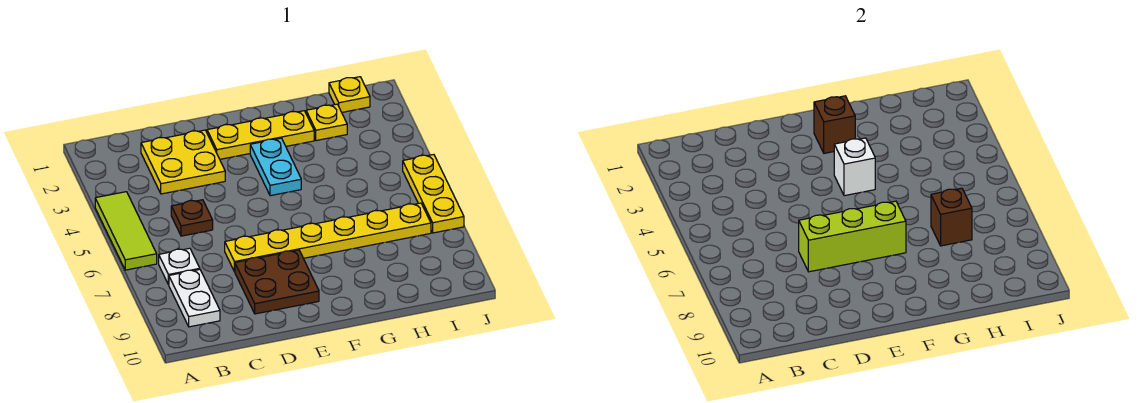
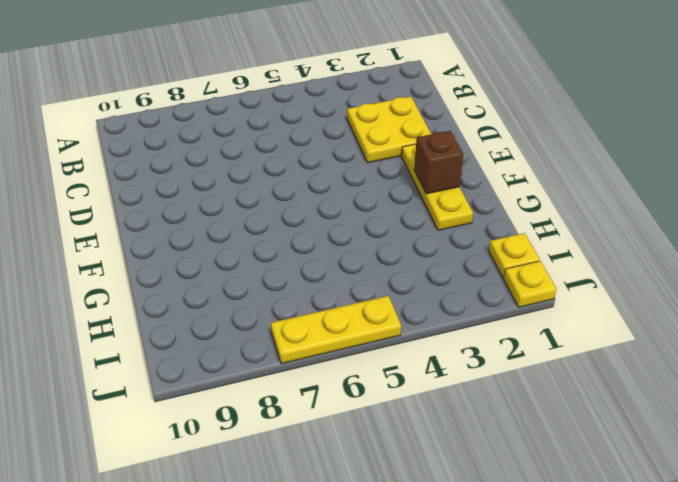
yellow plate J1 level 1 -> yellow plate H2 level 1
none -> lime tile A4:A6 level 1
none -> white plate B7 level 1
none -> white plate B8:B9 level 1

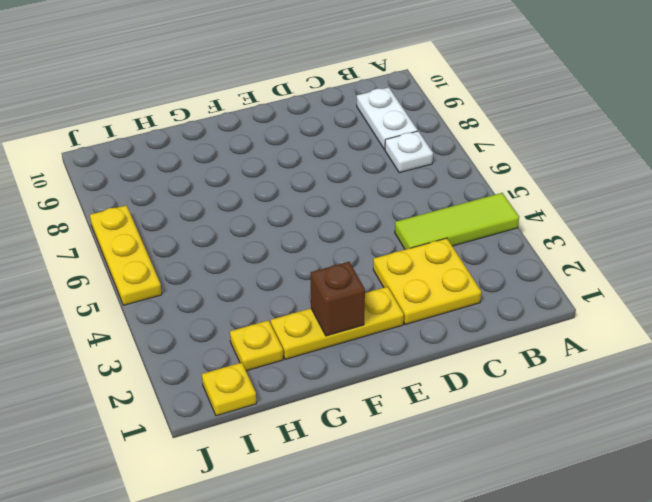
lime tile A4:C4 level 1 -> lime tile A4:A6 level 1
none -> brown plate C5 level 1
none -> yellow plate D7:I7 level 1
none -> brown plate D8:E9 level 1

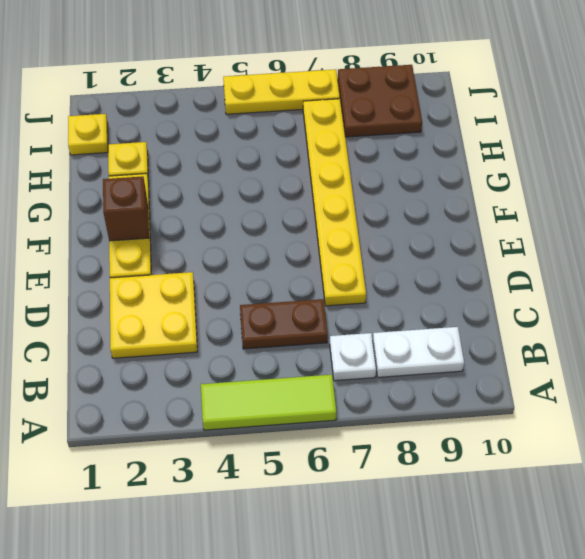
brown plate C5:C6 level 1 -> brown plate C5 level 1
brown plate I8:J9 level 1 -> brown plate D8:E9 level 1
none -> cyan plate F3:F4 level 1
none -> lime brick D7:F7 level 2
none -> white brick F4 level 2

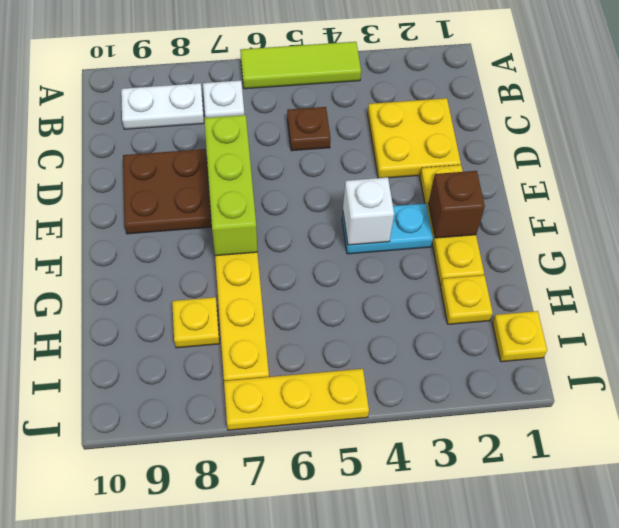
yellow plate H8 level 1 -> none
none -> brown brick H7 level 2

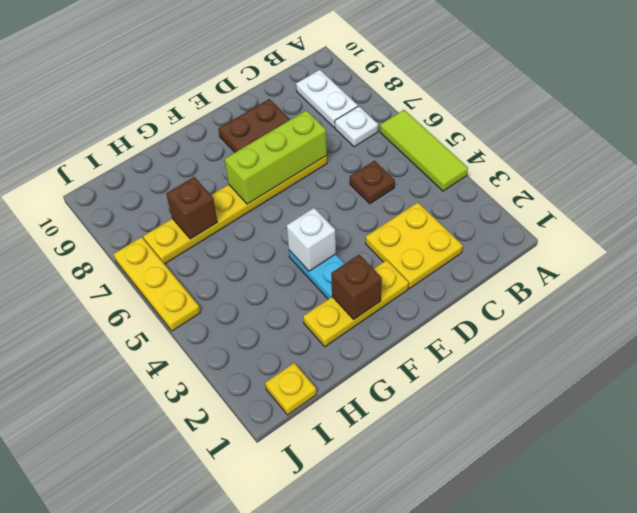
none -> yellow plate H2 level 1

